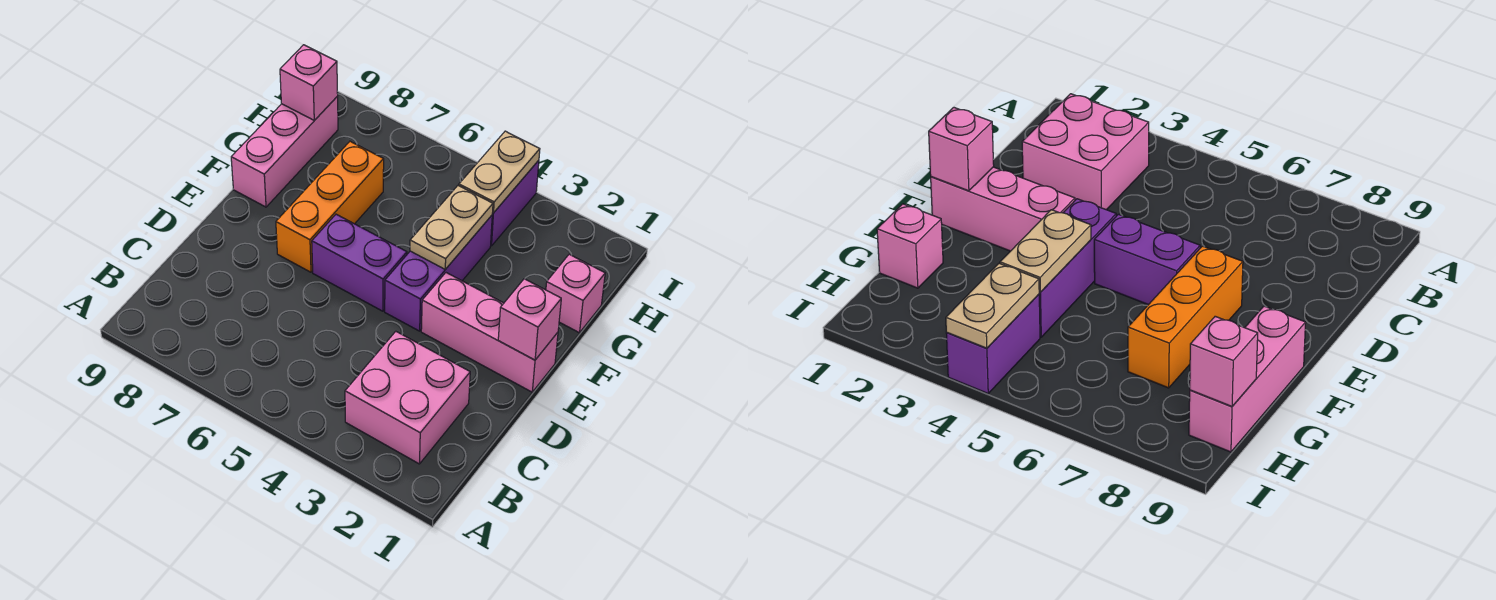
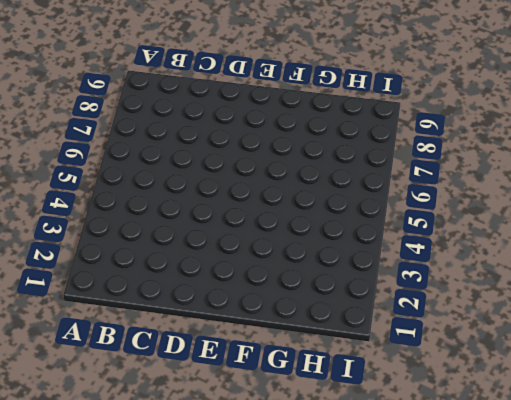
none -> pink brick B2:C3 level 1
none -> pink brick E1:E3 level 1
none -> purple brick E4:G4 level 1

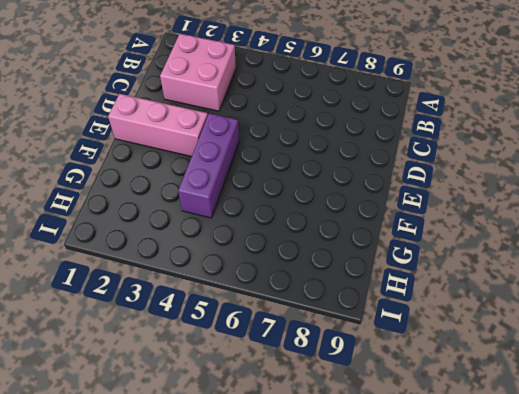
none -> purple brick E5:E6 level 1
none -> orange brick E7:G7 level 1
none -> pink brick F9:H9 level 1

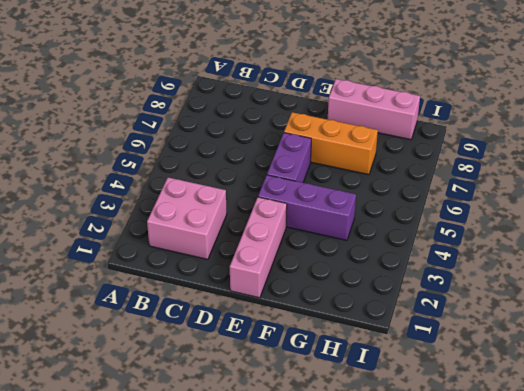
none -> pink brick G1 level 1
none -> purple brick H4:I4 level 1
none -> pink brick E1 level 2

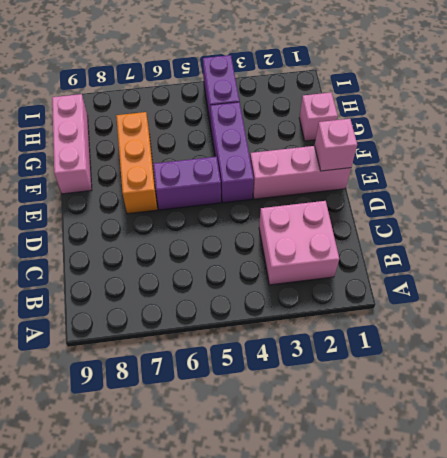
none -> tan plate F4:G4 level 2
none -> tan plate H4:I4 level 2
none -> pink brick H9 level 2

